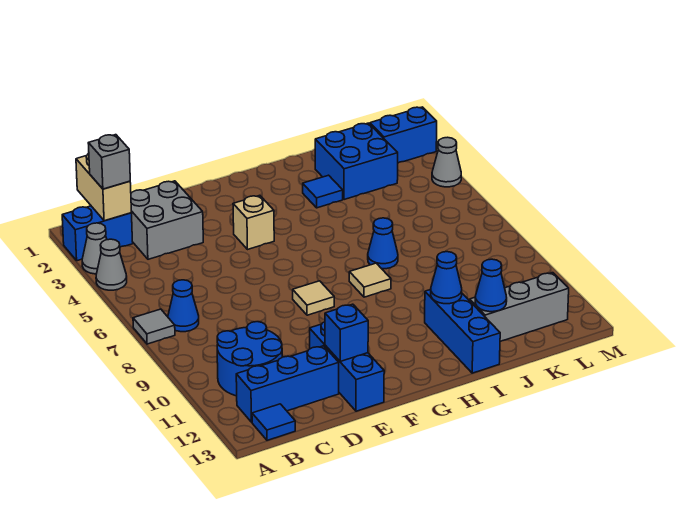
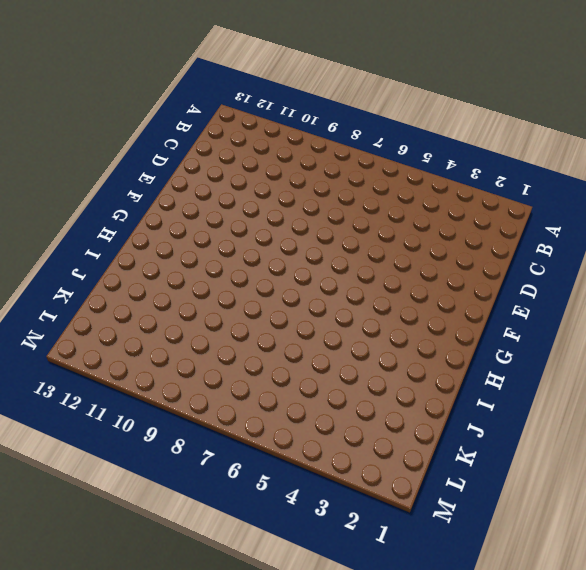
none -> blue brick A2:B2 level 1
none -> grey cone A3 level 1
none -> grey cone A4 level 1

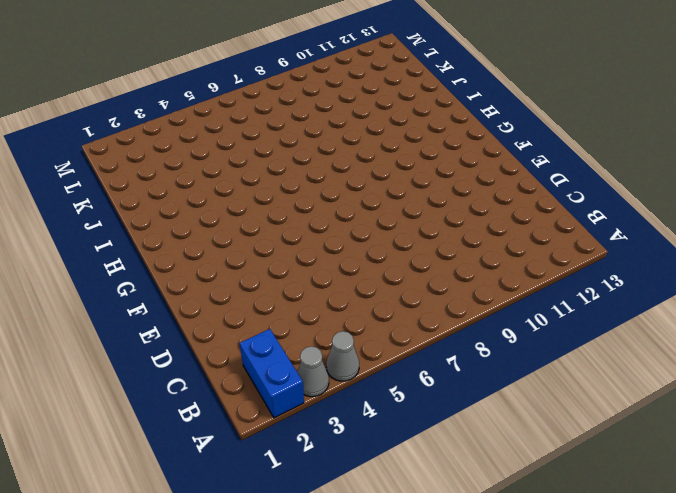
none -> grey tile A7 level 1
none -> blue cone B7 level 1
none -> blue round brick B10:C11 level 1

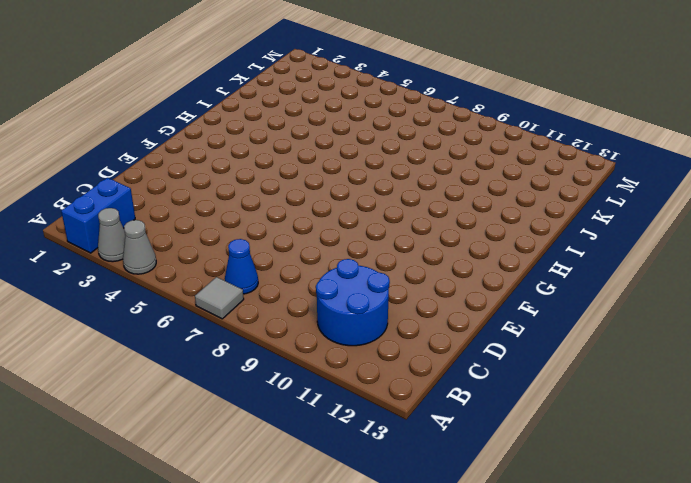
none -> blue brick B12:D12 level 1
none -> blue tile B13 level 1
none -> grey brick C2:D3 level 1

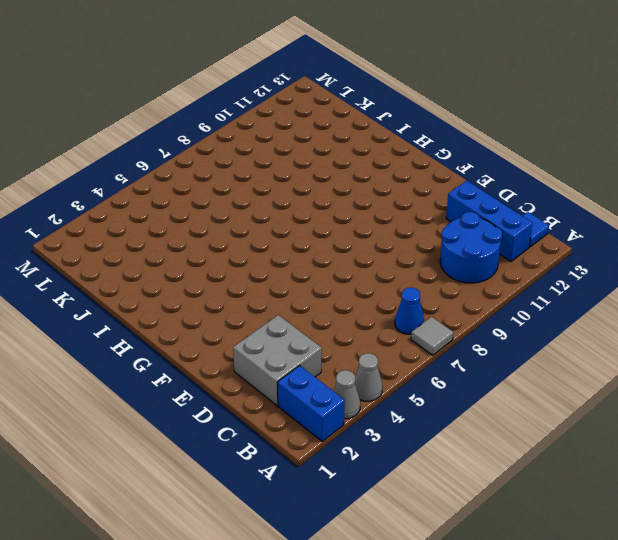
none -> blue brick E11:E13 level 1
none -> tan brick F4 level 1
none -> tan tile F8 level 1

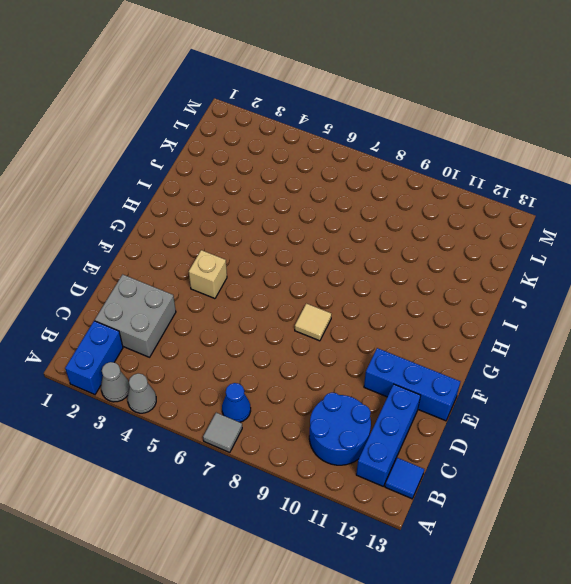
none -> tan tile H8 level 1
none -> blue tile I3 level 1
none -> blue cone I7 level 1

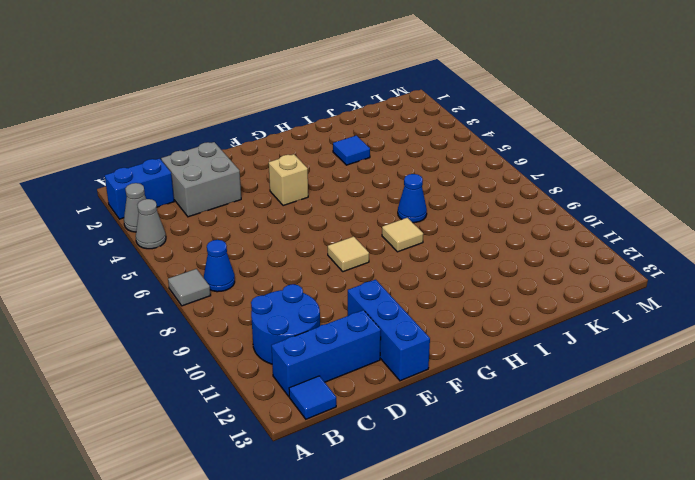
none -> blue brick I11:I13 level 1
none -> blue brick J2:K3 level 1
none -> grey brick J12:L12 level 1

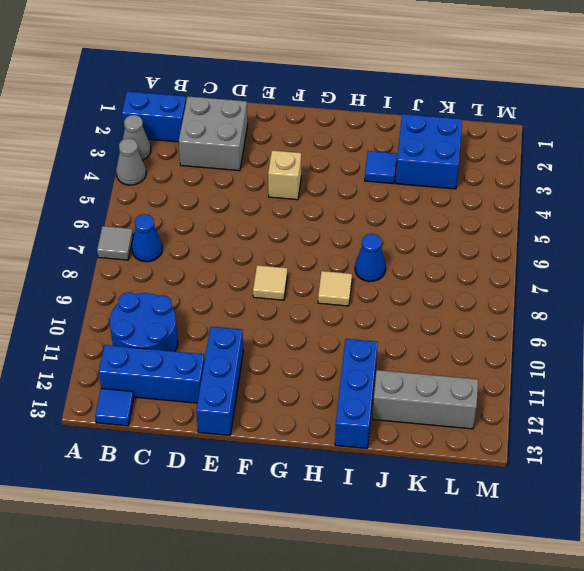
none -> blue brick L2:M2 level 1
none -> grey cone M4 level 1
none -> tan brick B1:B2 level 2

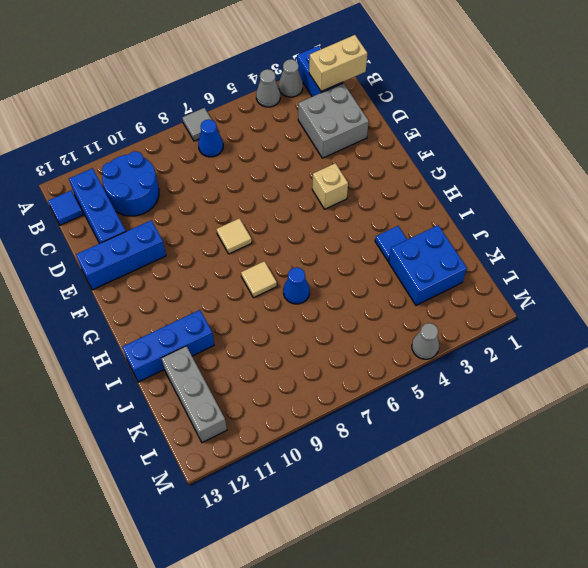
none -> blue brick L2:M2 level 1
none -> blue brick E12 level 2
none -> blue cone I11 level 2

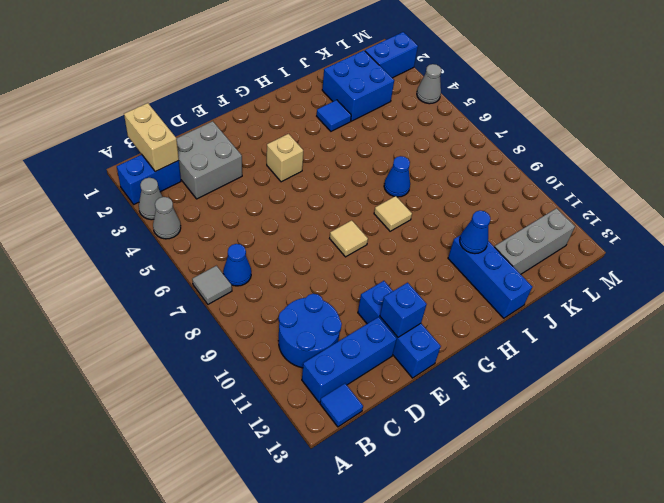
none -> blue cone J12 level 2
none -> grey brick B2 level 3

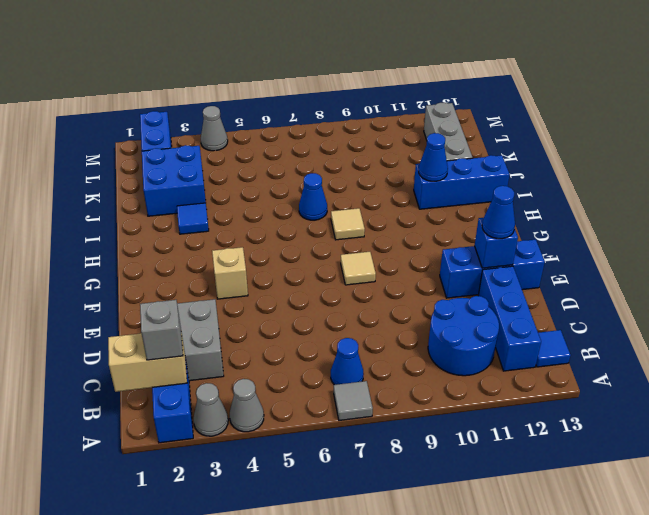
blue cone E12 level 3 -> blue cone J12 level 2

